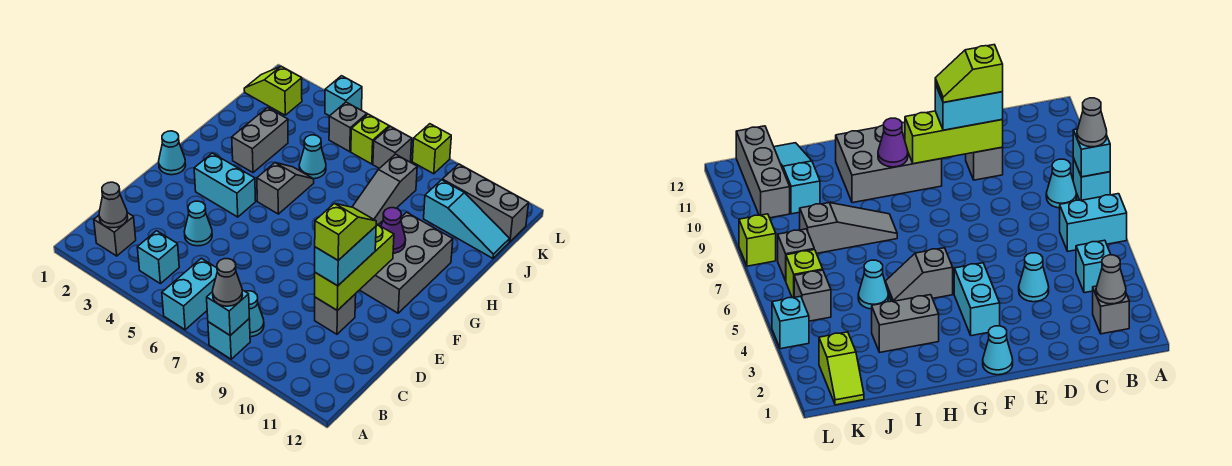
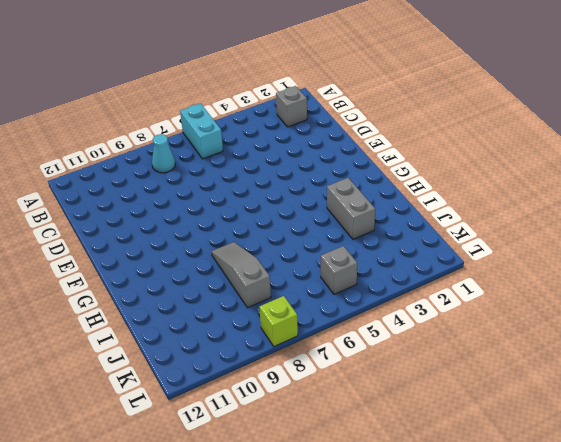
none -> cyan brick A8 level 1
none -> cyan brick B4 level 1
none -> cyan cone D4 level 1

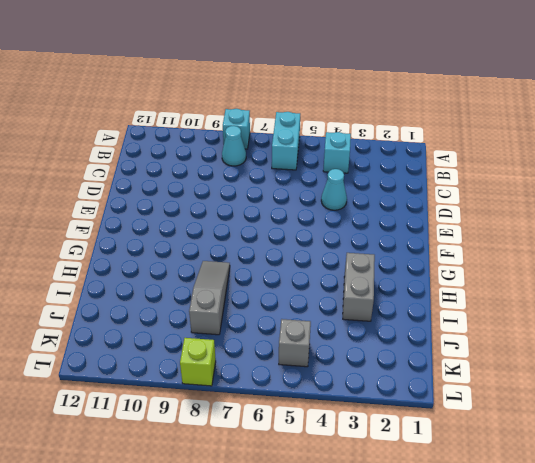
none -> grey brick B2 level 1
none -> grey brick D10 level 1
none -> cyan cone F1 level 1

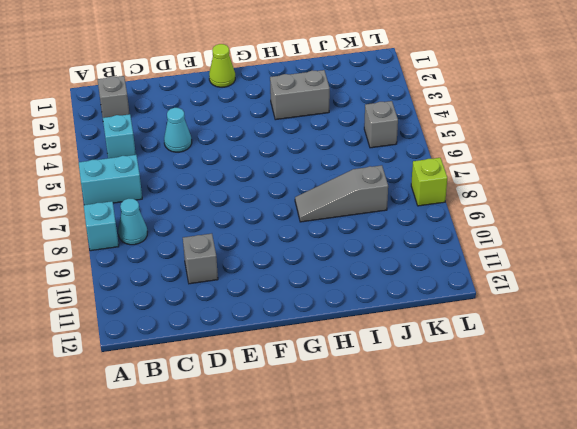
lime cone F1 level 1 -> cyan cone F1 level 1
none -> cyan brick F3:F4 level 1
none -> grey brick F10:H11 level 1
none -> grey slope G5:H5 level 1 top G

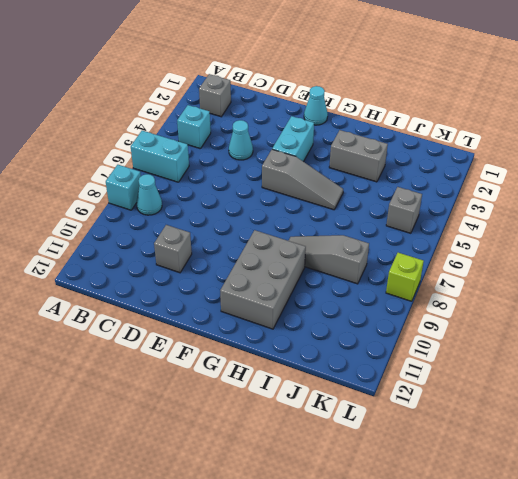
grey slope F5:H5 level 1 top F -> grey slope G5:H5 level 1 top G
grey brick G9:H11 level 1 -> grey brick F10:H11 level 1
none -> cyan cone I5 level 1
none -> cyan slope J10:J12 level 1 top 10
none -> lime slope K1:K2 level 1 top 2

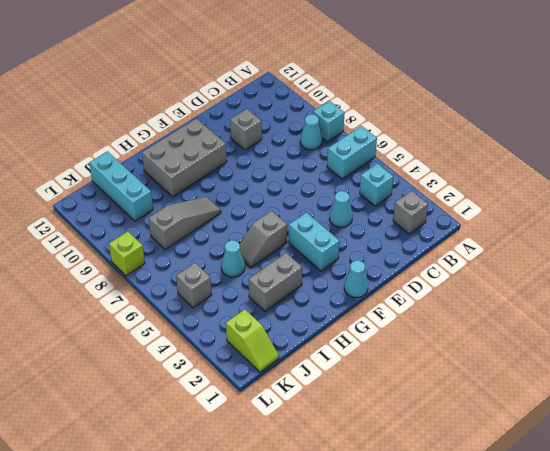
cyan brick J10:J12 level 1 -> cyan slope J10:J12 level 1 top 10
none -> lime brick K6 level 1
none -> grey brick K7 level 1
none -> grey brick K10:K12 level 1

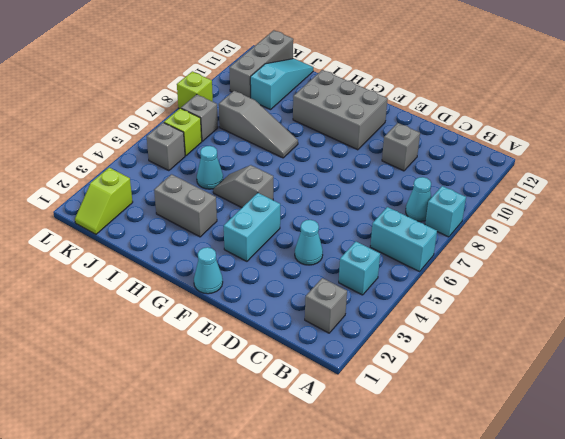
none -> cyan brick L4 level 1
none -> cyan brick A8 level 2
none -> grey cone B2 level 2

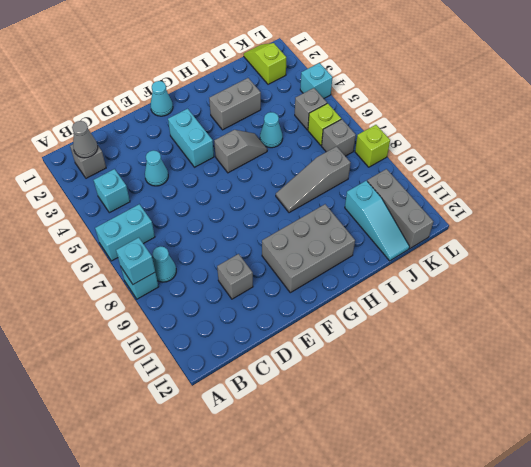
none -> lime brick D10:F10 level 2
none -> purple cone G10 level 2
none -> grey cone A8 level 3

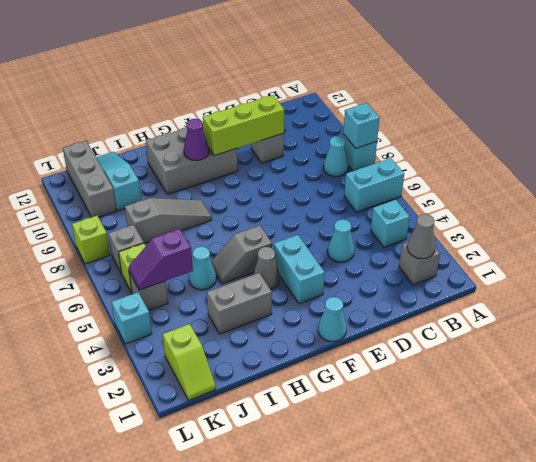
grey cone G4 level 1 -> grey cone A8 level 3
purple slope J5:K5 level 2 top J -> none
none -> cyan brick D10:E10 level 3
none -> lime slope D10:E10 level 4 top D

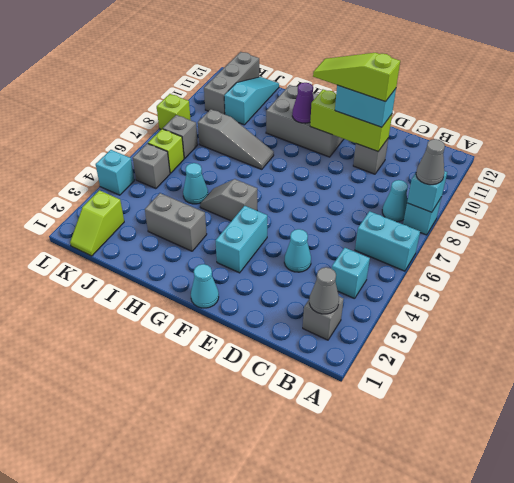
lime slope D10:F10 level 4 top D -> lime slope D10:E10 level 4 top D

